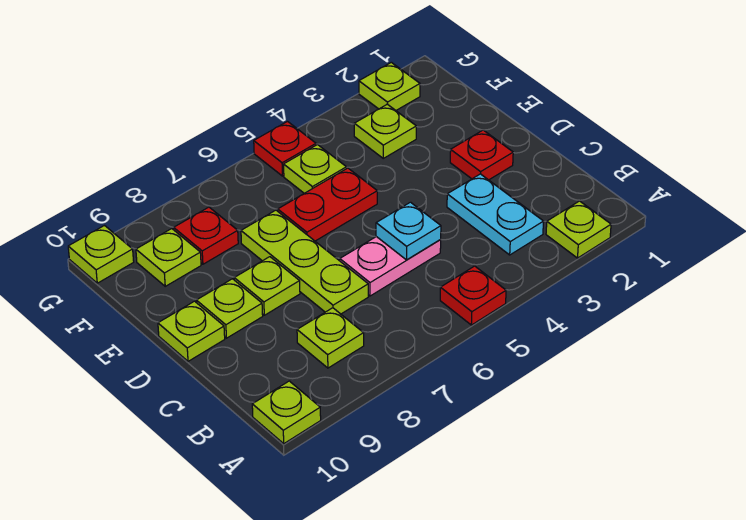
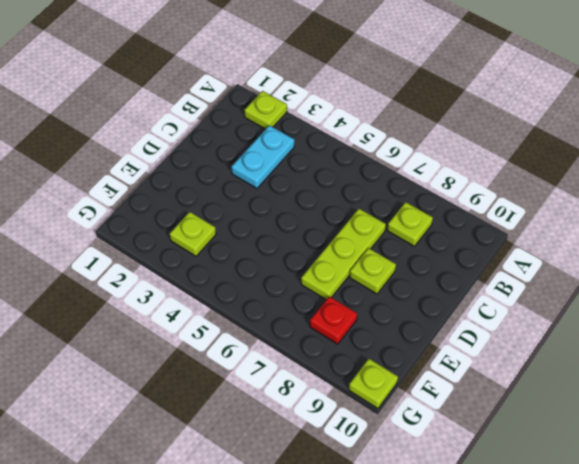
none -> red plate A5 level 1
none -> lime plate A10 level 1
none -> pink plate C5:C6 level 1

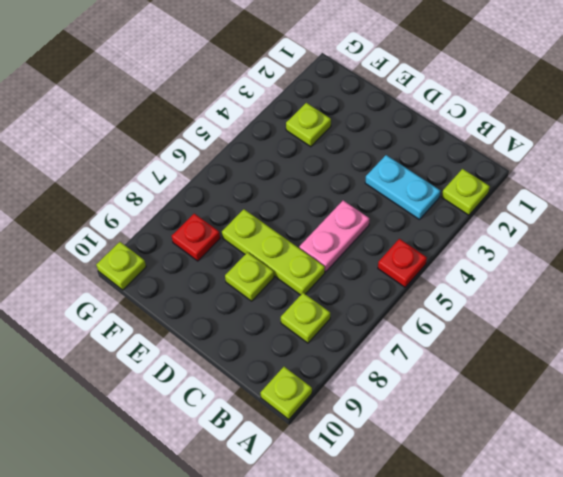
none -> red plate D2 level 1
none -> lime plate D9 level 1
none -> lime plate D10 level 1

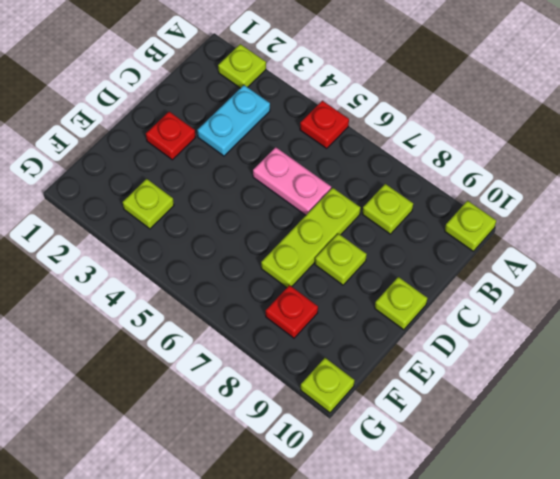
none -> lime plate D9 level 1
none -> red plate E5:E6 level 1
none -> lime plate F5 level 1

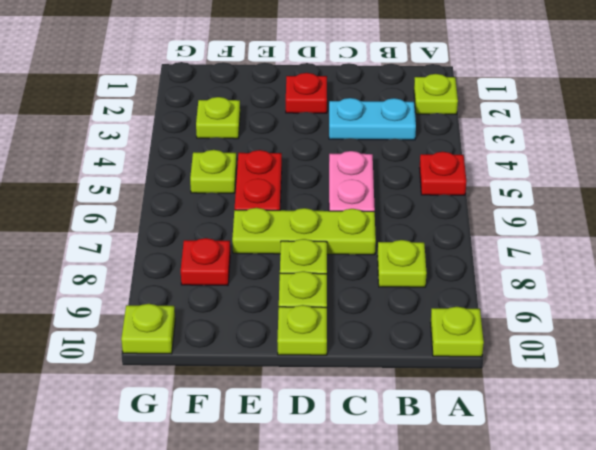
none -> lime plate F9 level 1
none -> lime plate G2 level 1
none -> red plate G5 level 1

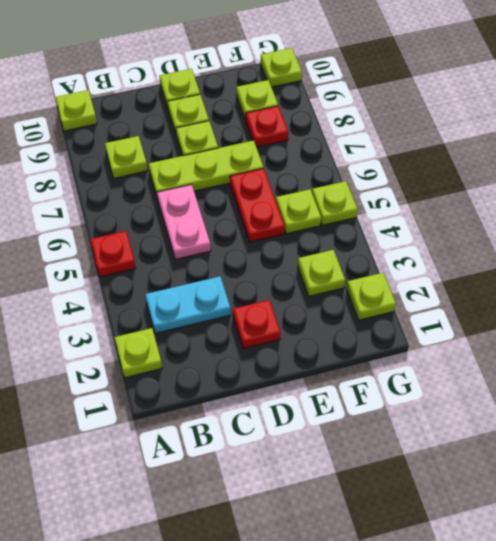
lime plate G5 level 1 -> red plate G5 level 1
none -> cyan plate C5 level 2

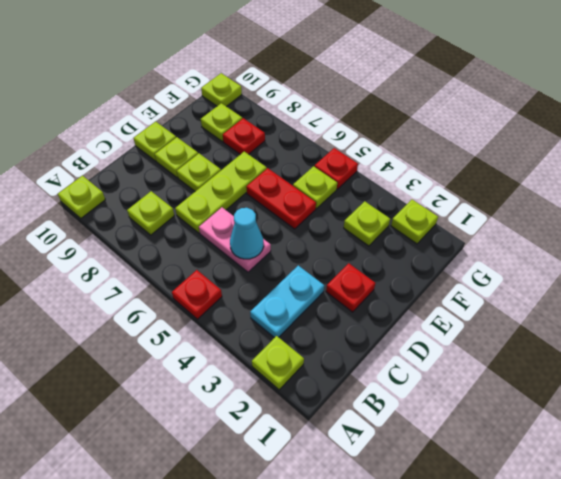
cyan cone C5 level 2 -> cyan plate C5 level 2

